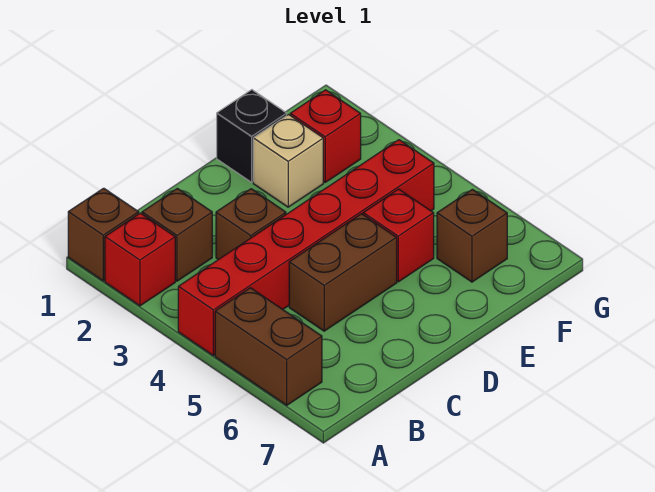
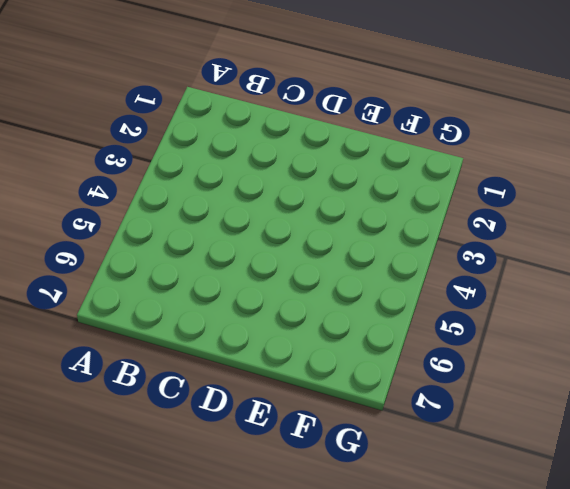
none -> brown brick A1 level 1
none -> red brick A2 level 1
none -> red brick A4:F4 level 1

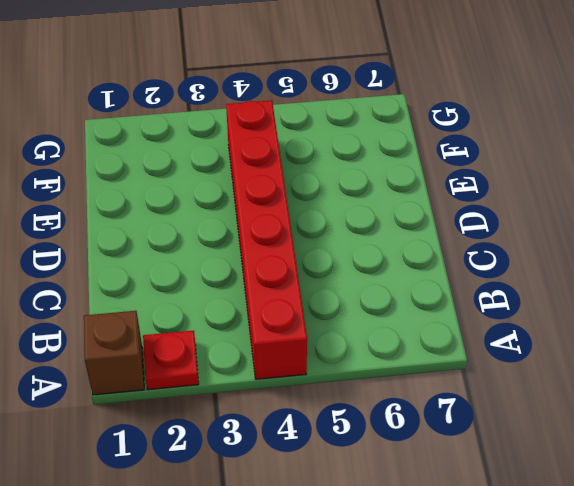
red plate A2 level 1 -> red brick A2 level 1
none -> brown brick A5:A6 level 1
none -> brown brick B2 level 1
none -> brown brick C3 level 1

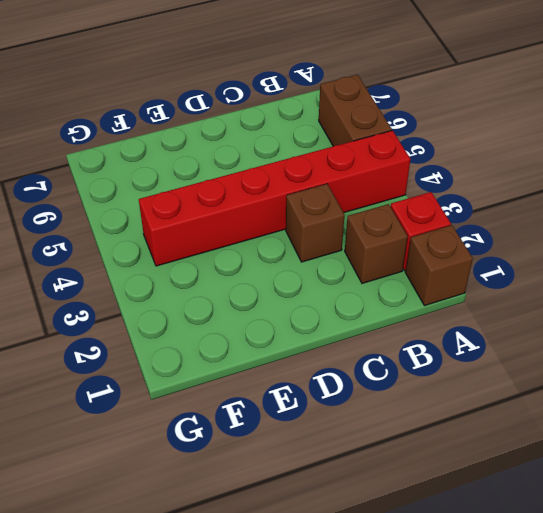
none -> brown brick C5:D5 level 1
none -> black brick E1 level 1
none -> tan brick E2 level 1

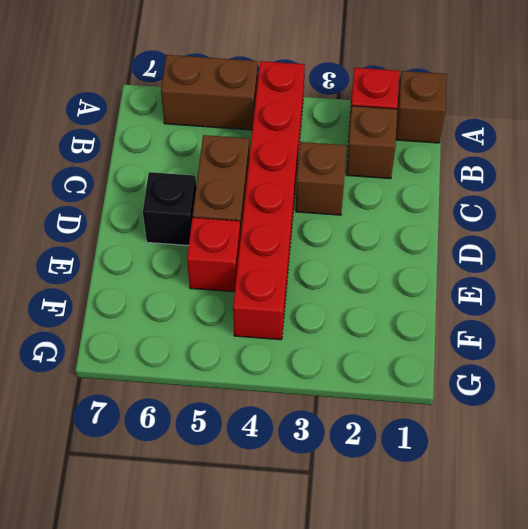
black brick D6 level 1 -> black brick E1 level 1
none -> tan brick E2 level 1
none -> red brick F2 level 1
none -> brown brick F6 level 1

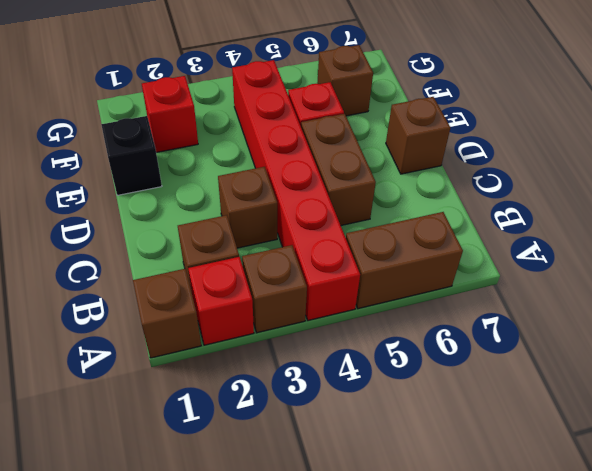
brown brick A3 level 1 -> none
brown brick D7 level 1 -> none
none -> tan brick E2 level 1

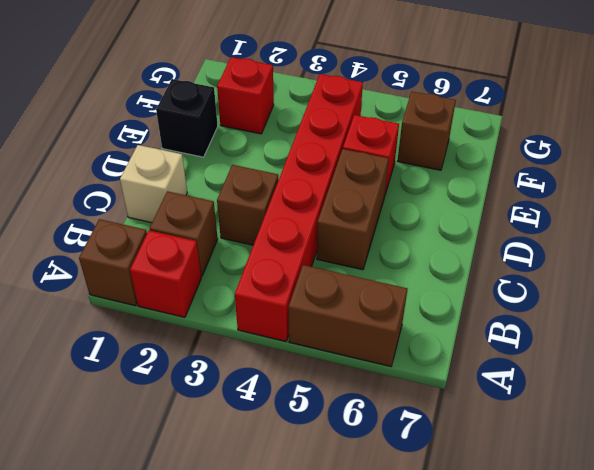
tan brick C1 level 1 -> tan brick E2 level 1

